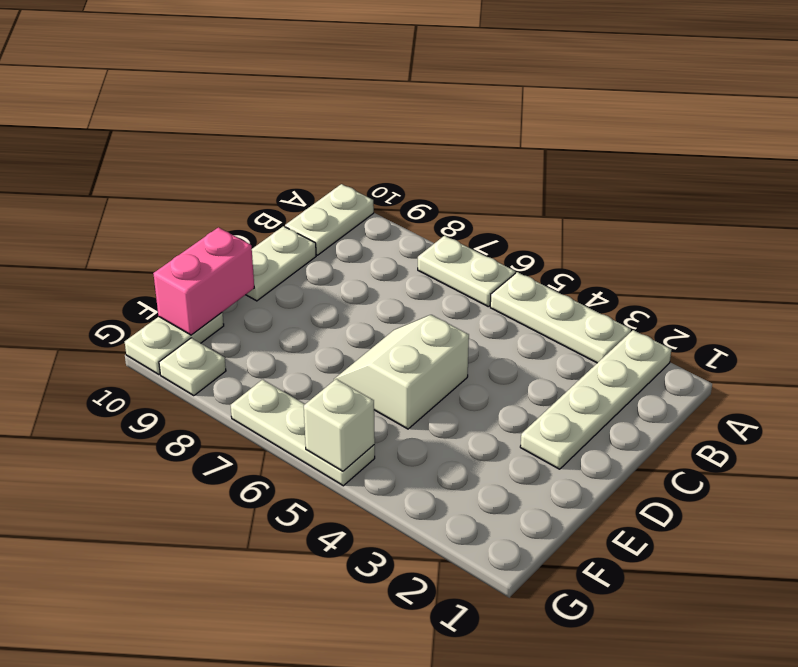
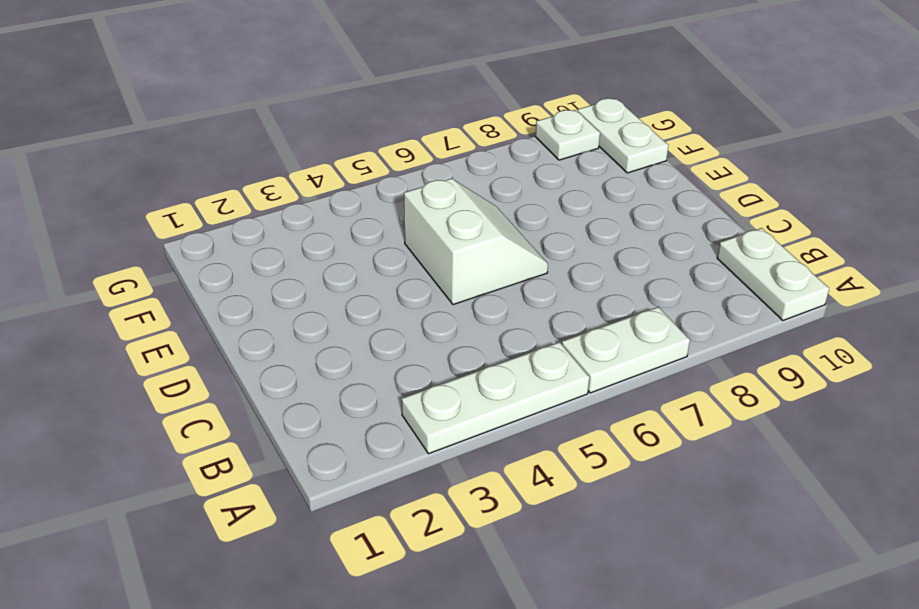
none -> white plate A2:D2 level 1
none -> white plate C10:D10 level 1

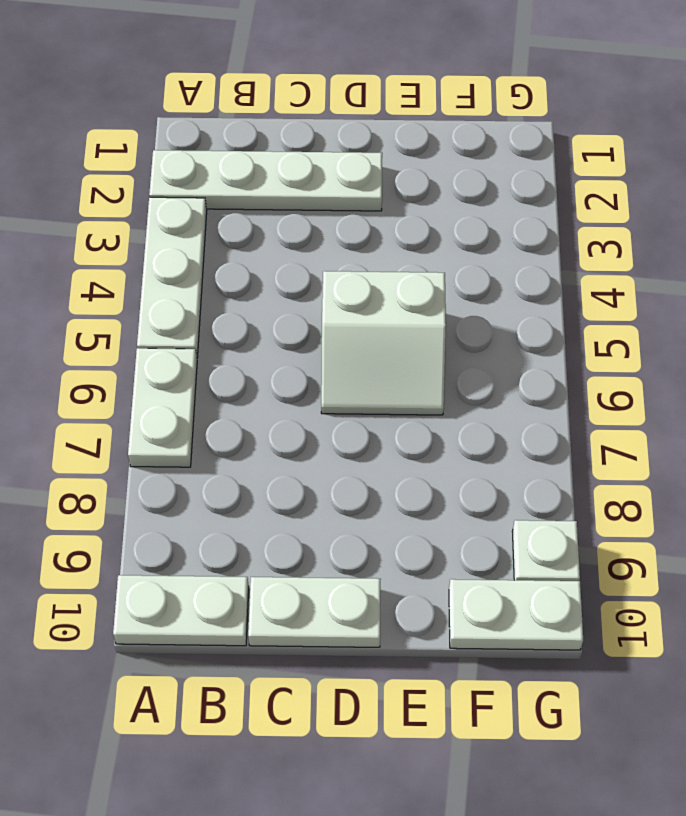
none -> white plate G5:G7 level 1
none -> pink brick E10:F10 level 2

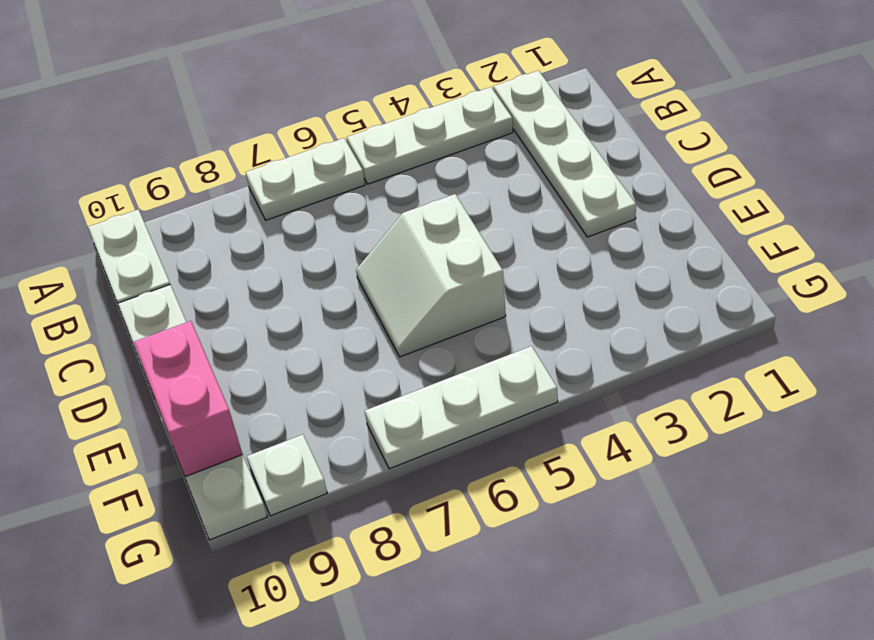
none -> white brick G5 level 2

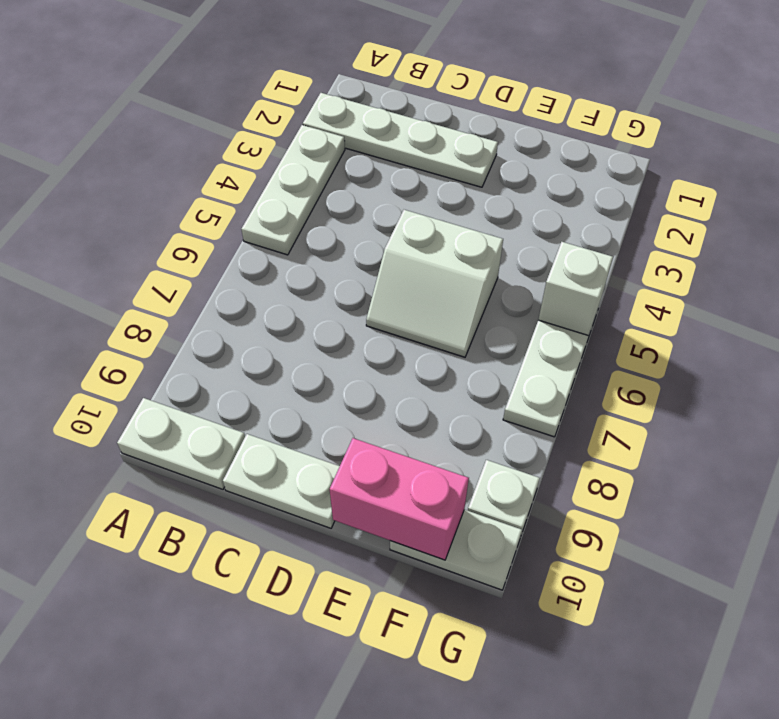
none -> white plate A6:A7 level 1

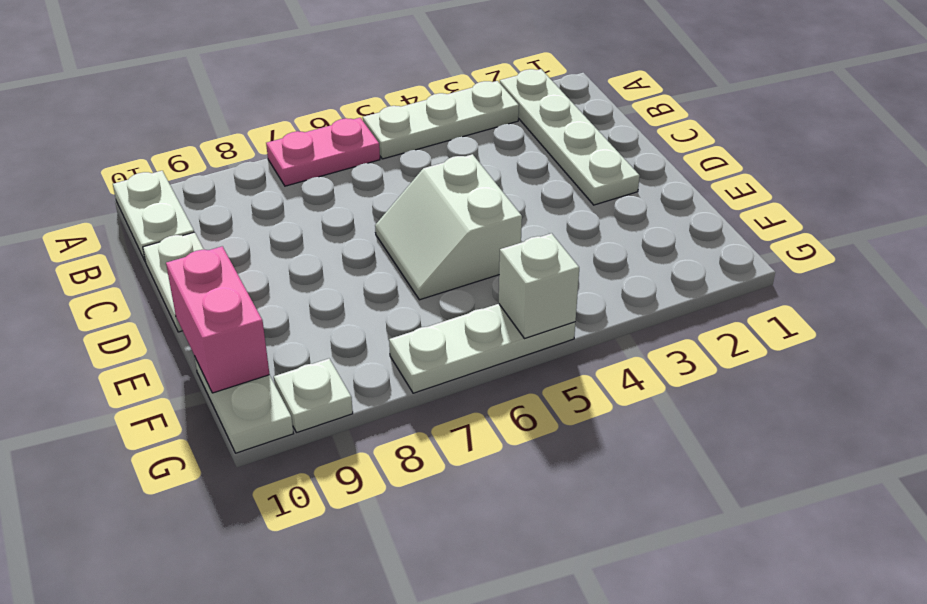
pink plate A6:A7 level 1 -> white plate A6:A7 level 1

